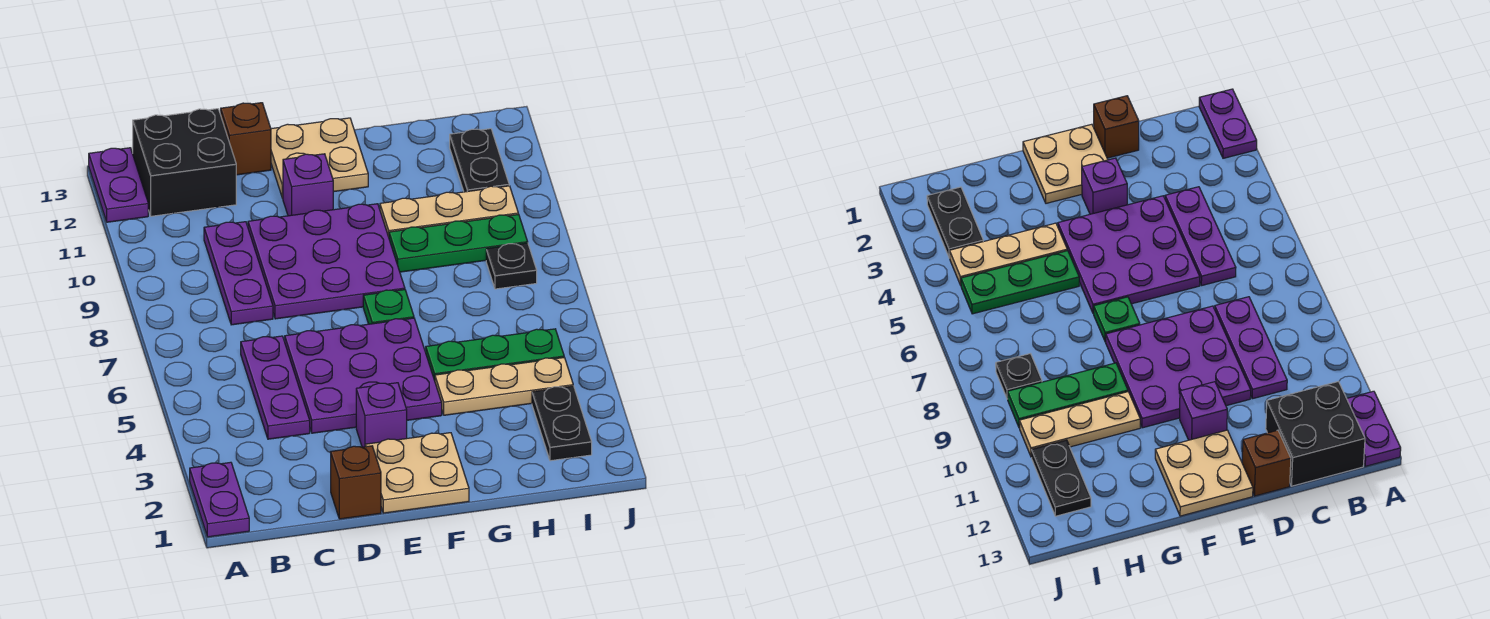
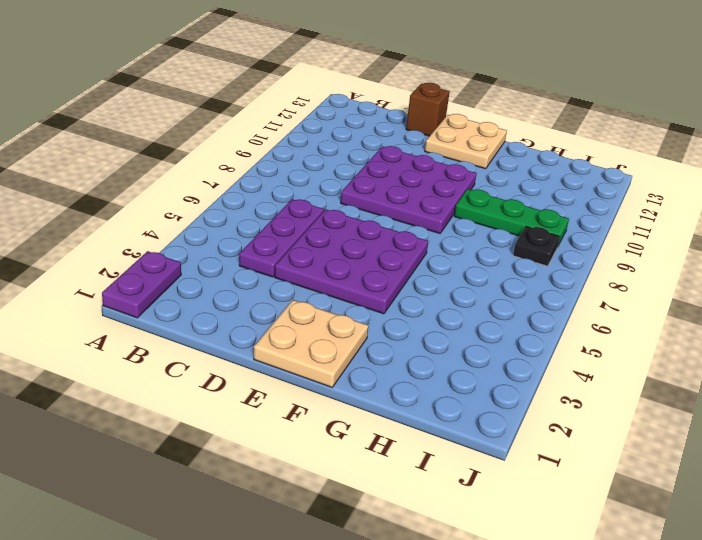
none -> purple plate A12:A13 level 1
none -> black brick B12:C13 level 1
none -> purple plate C8:C10 level 1

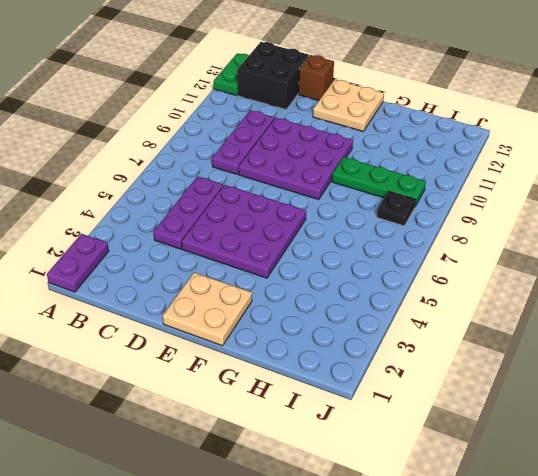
green plate A12:A13 level 1 -> purple plate A12:A13 level 1
none -> brown brick D1 level 1
none -> purple brick E3 level 1
none -> purple brick E11 level 1

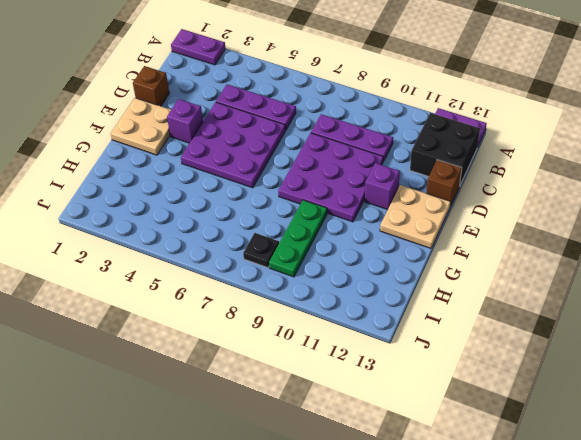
none -> green plate F7 level 1
none -> tan plate G4:I4 level 1
none -> green plate G5:I5 level 1

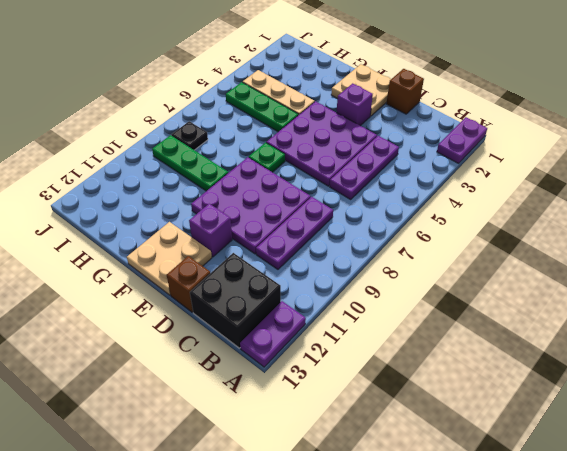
none -> tan plate G10:I10 level 1
none -> black plate I2:I3 level 1
none -> black plate I11:I12 level 1

